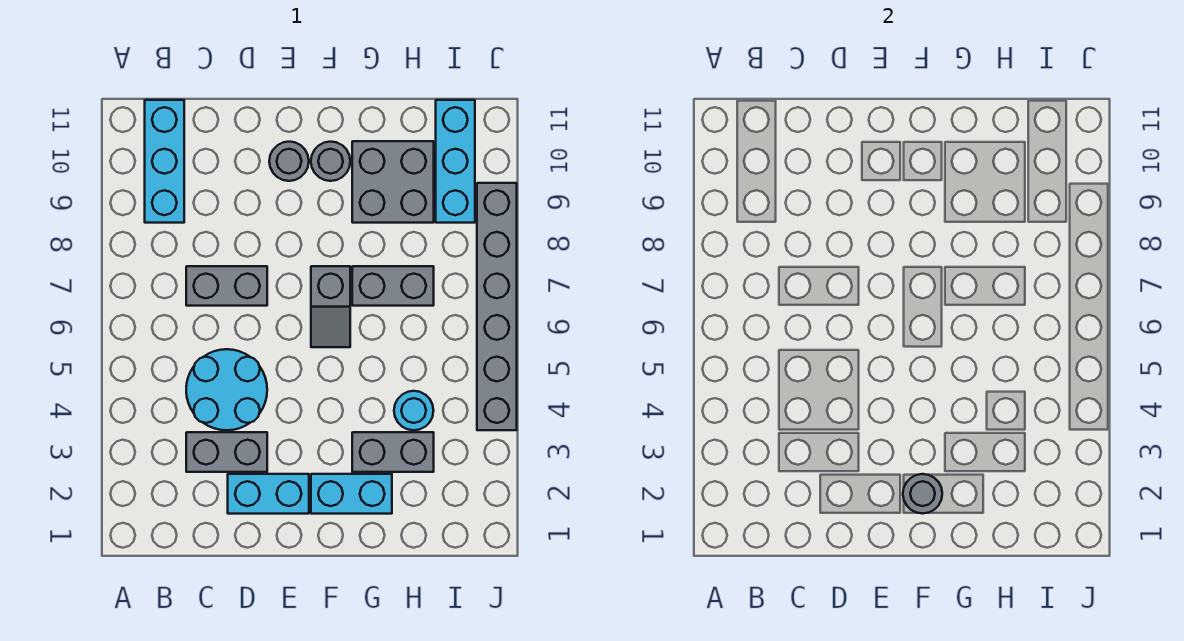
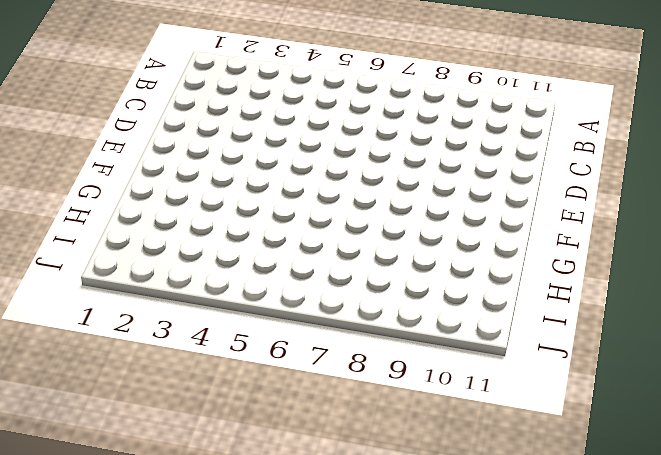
none -> cyan brick B9:B11 level 1
none -> grey brick C3:D3 level 1
none -> cyan round brick C4:D5 level 1

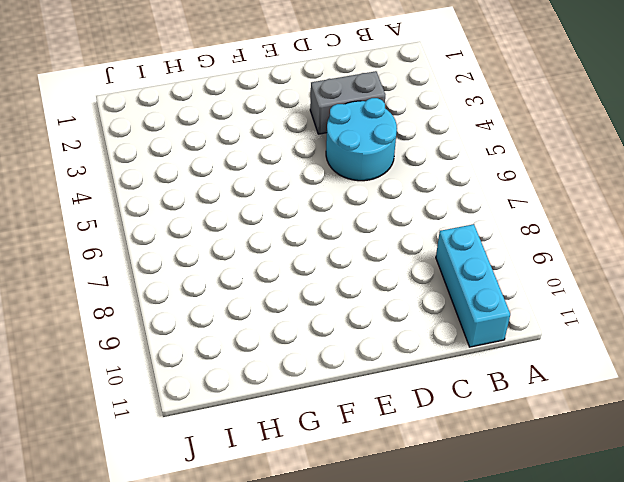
none -> grey brick C7:D7 level 1
none -> cyan brick D2:E2 level 1
none -> grey round brick E10 level 1

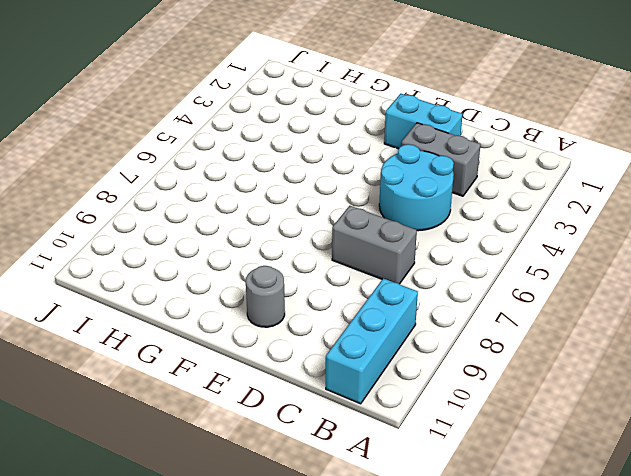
none -> cyan brick F2:G2 level 1
none -> grey slope F6:F7 level 1 top 7
none -> grey round brick F10 level 1

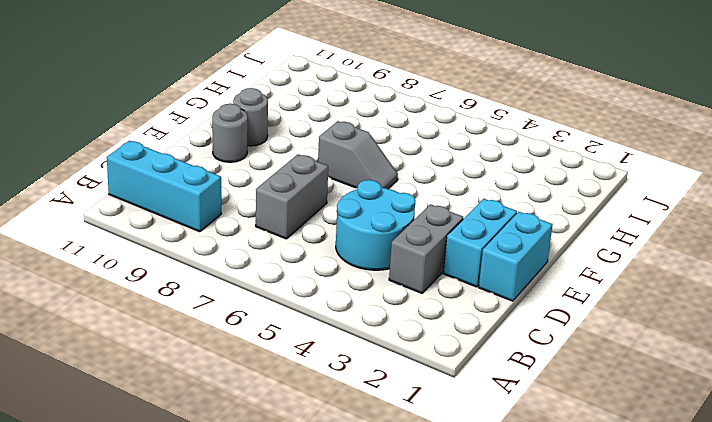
cyan brick D1:E1 level 1 -> cyan brick F2:G2 level 1
none -> grey brick G3:H3 level 1
none -> grey brick G7:H7 level 1
none -> grey brick G9:H10 level 1

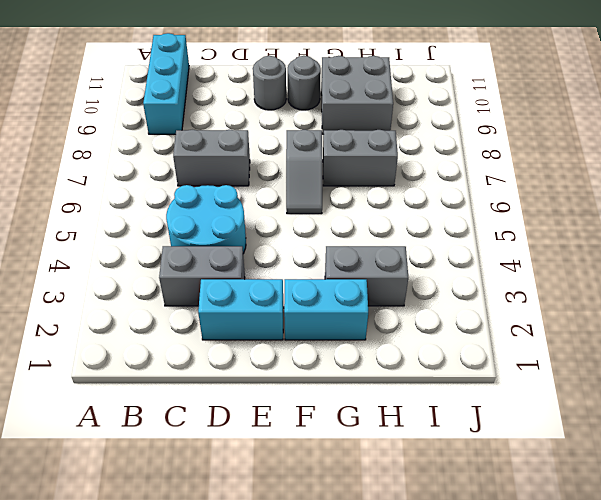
none -> cyan round brick H4 level 1
none -> cyan brick I9:I11 level 1
none -> grey brick J4:J9 level 1

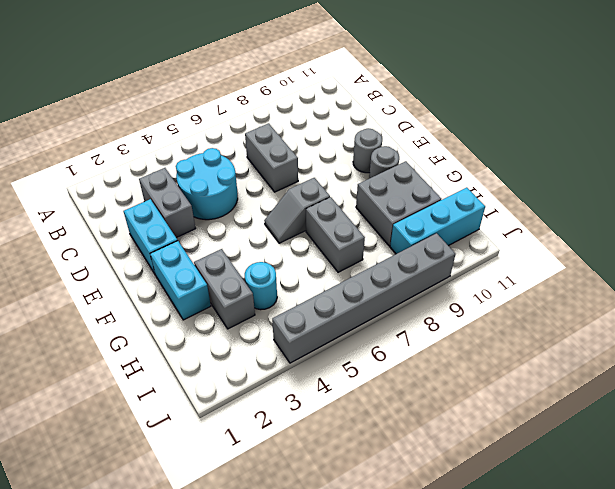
none -> cyan brick B9:B11 level 1
none -> grey round brick F2 level 2

